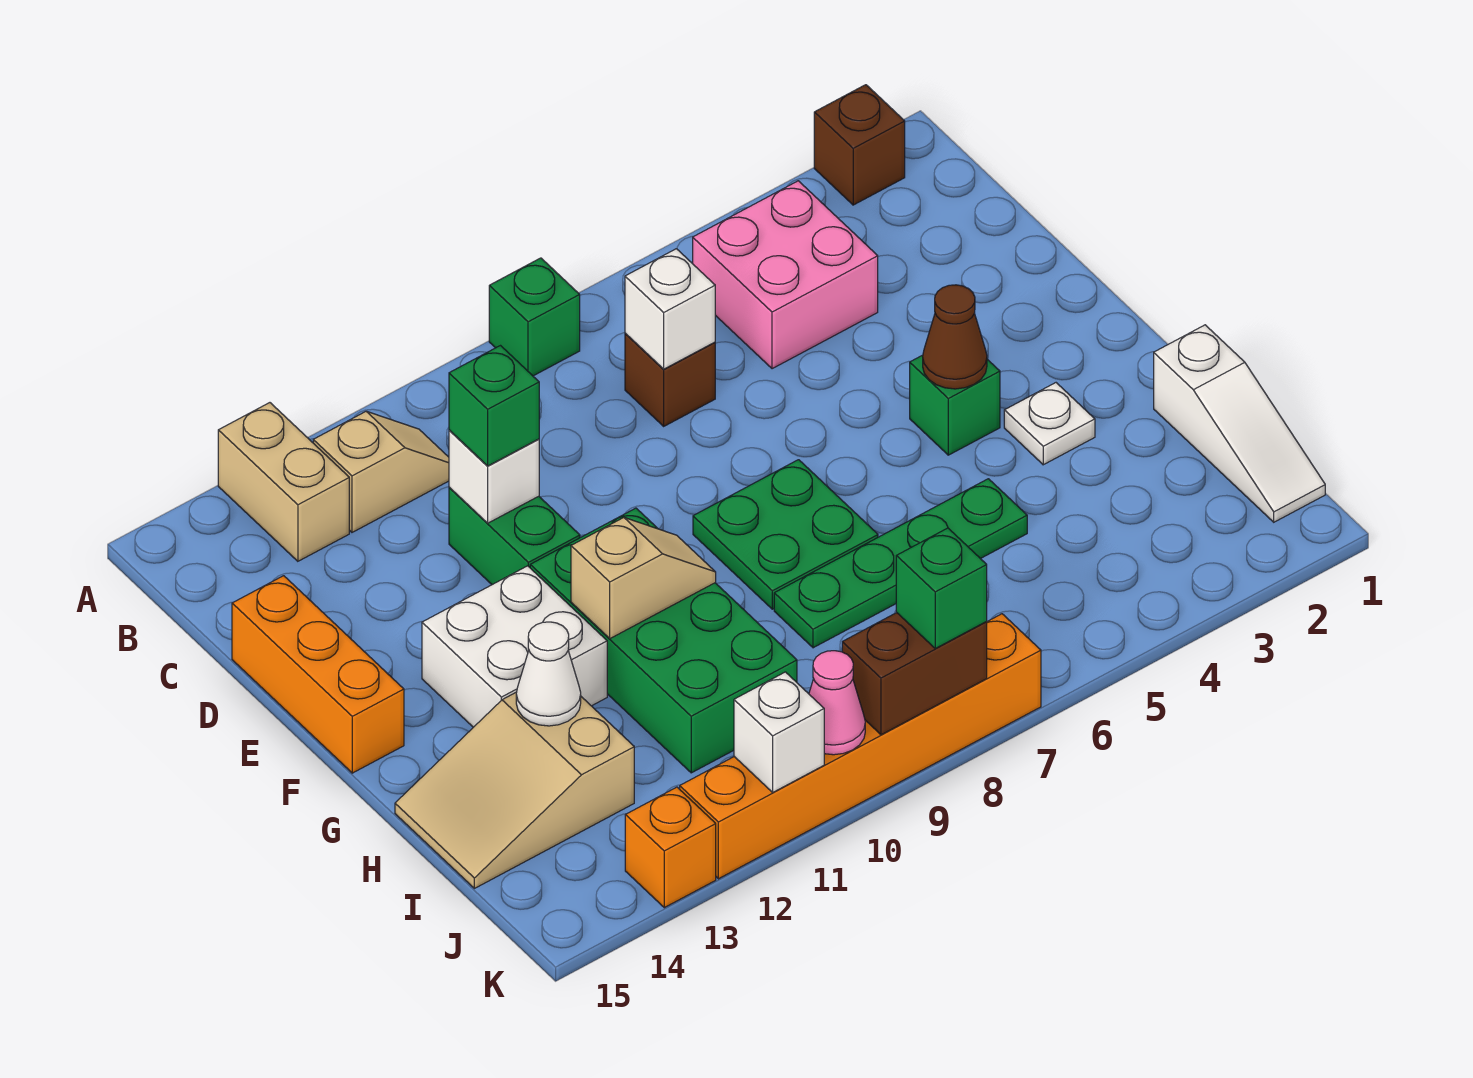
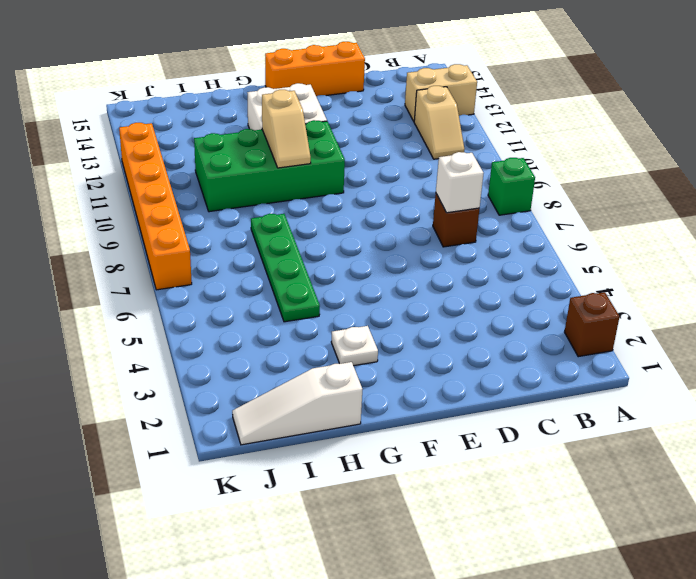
none -> pink brick B4:C5 level 1
none -> green brick D11:E11 level 1
none -> green brick F4 level 1

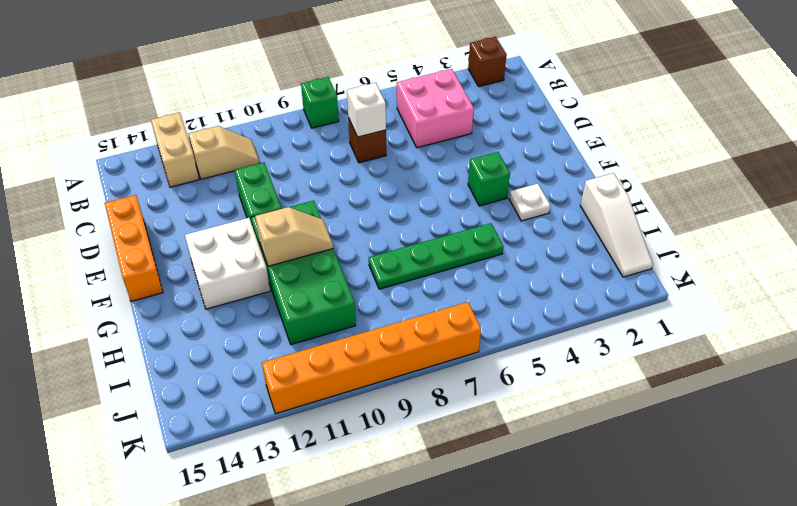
none -> green plate F7:G8 level 1
none -> tan slope H13:I15 level 1 top 13
none -> orange brick K13 level 1

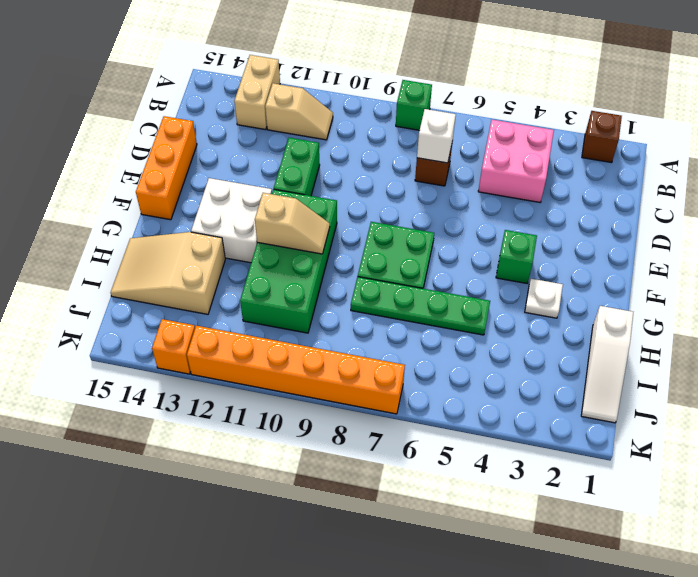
none -> white brick D11 level 2
none -> brown cone F4 level 2
none -> white cone H13 level 2

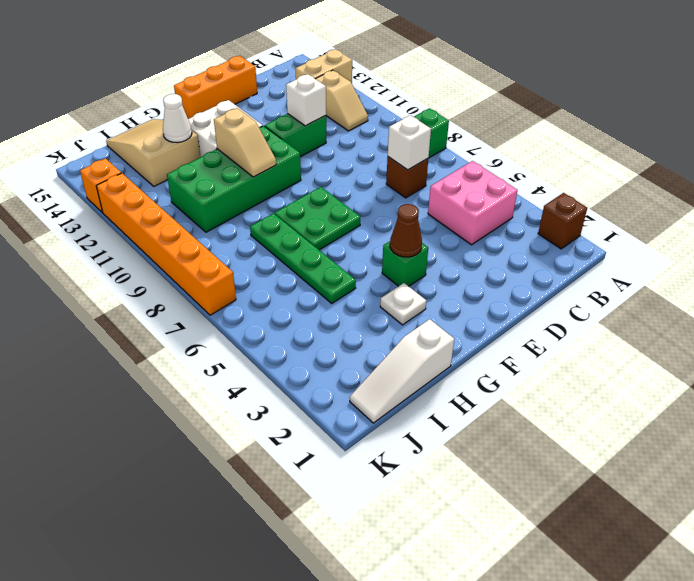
none -> brown brick K8:K9 level 2
none -> pink cone K10 level 2
none -> white brick K11 level 2

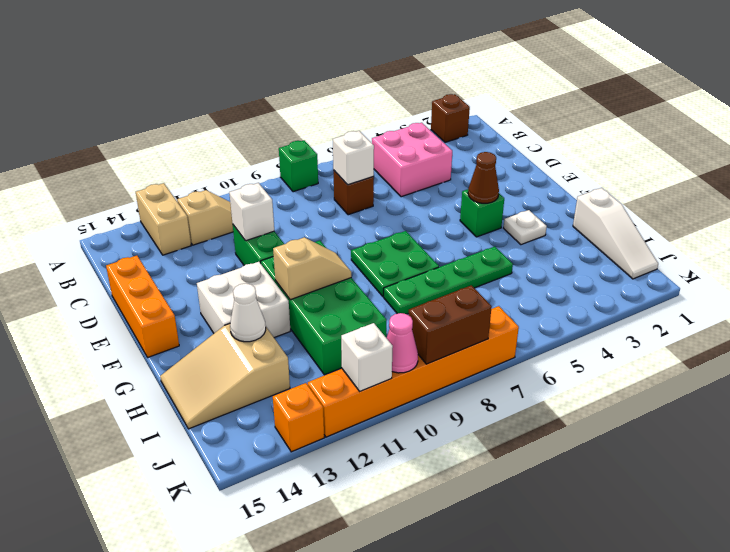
none -> green brick D11 level 3
none -> green brick K8 level 3

